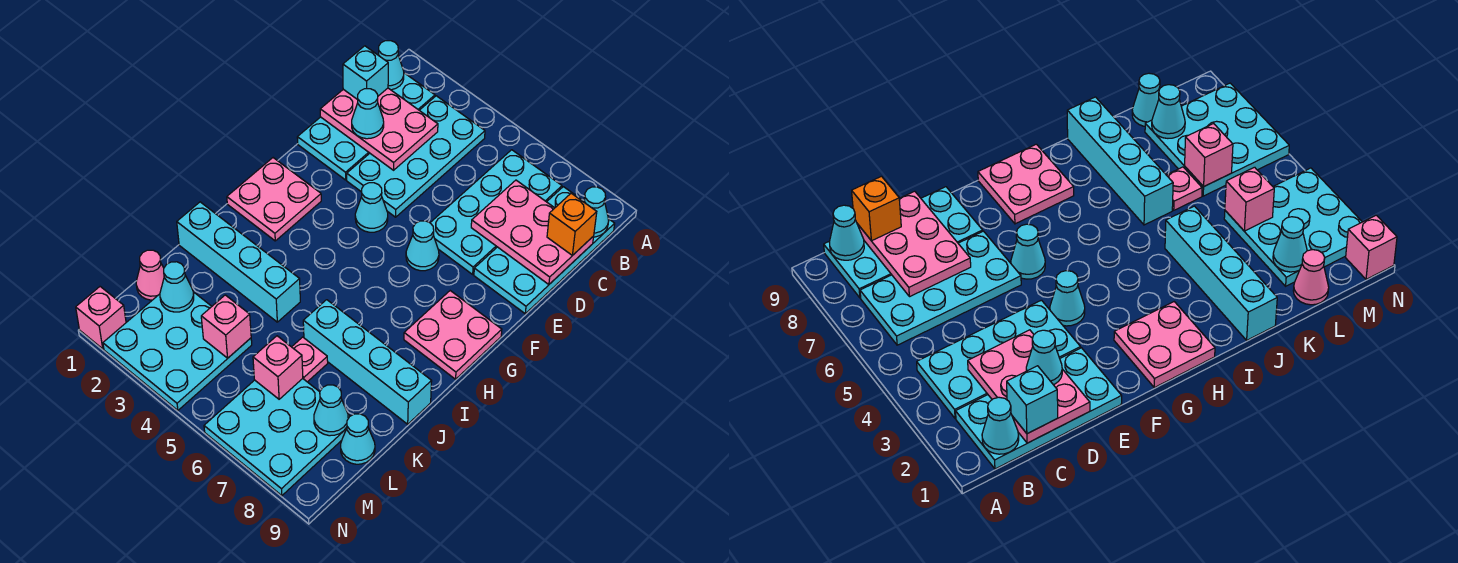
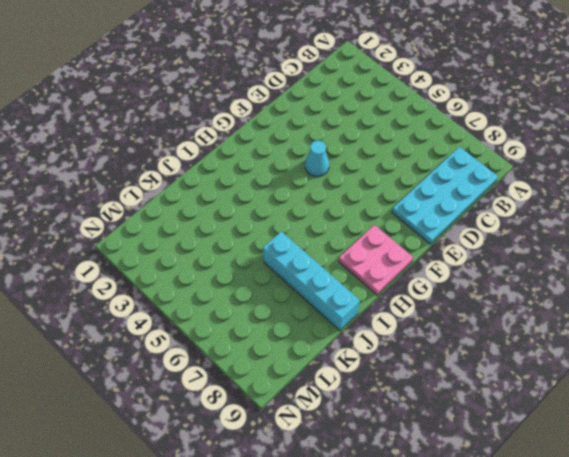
none -> cyan plate B1:E2 level 1
none -> cyan plate B3:E4 level 1
none -> cyan plate B6:E7 level 1

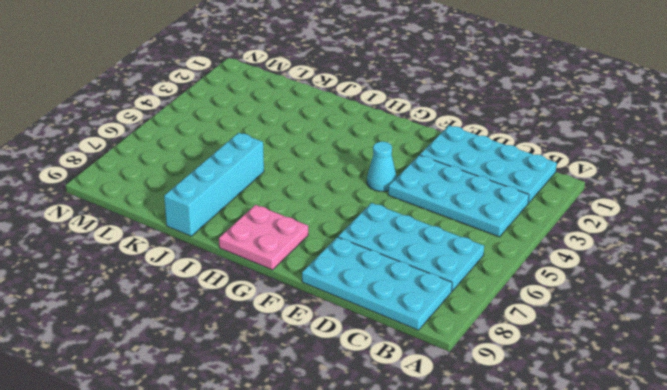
none -> cyan cone F6 level 1
none -> pink plate G1:H2 level 1
none -> cyan brick J1:J4 level 1

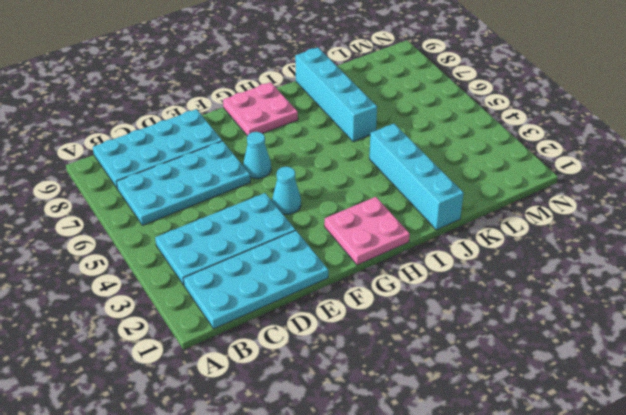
none -> pink plate K6 level 1
none -> pink cone L1 level 1
none -> cyan plate L2:N4 level 1

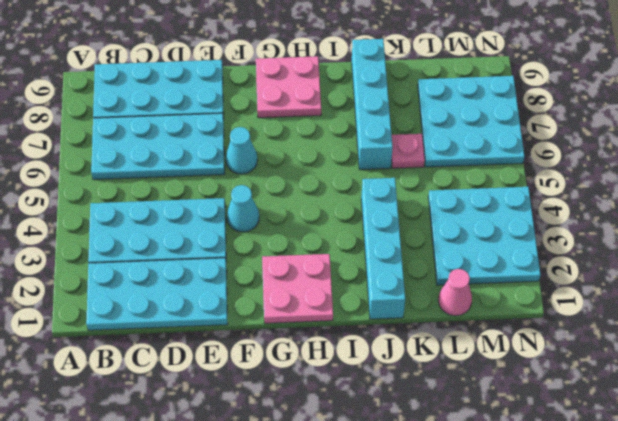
none -> cyan cone L9 level 1
none -> pink brick N1 level 1
none -> cyan cone B1 level 2

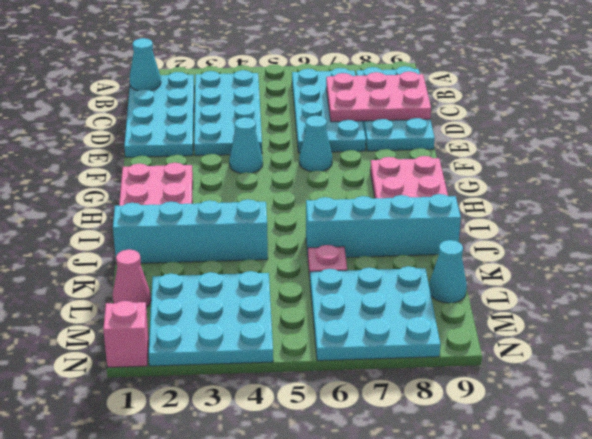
none -> cyan cone B9 level 2
none -> pink plate C1:D3 level 2
none -> cyan cone L2 level 2

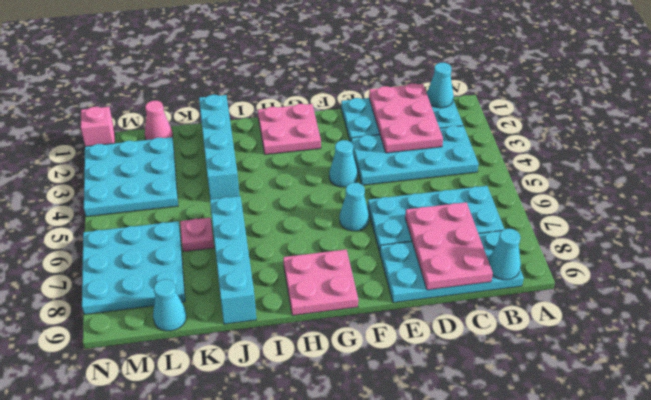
none -> cyan cone L2 level 2
none -> pink brick L4 level 2
none -> pink brick L6 level 2

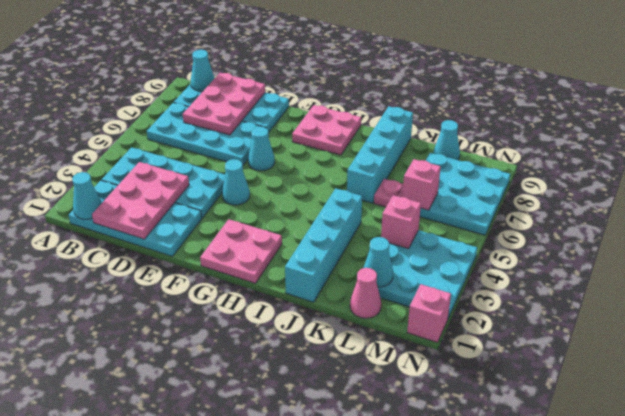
none -> cyan cone L8 level 2
none -> cyan brick C1 level 3
none -> orange brick C9 level 3

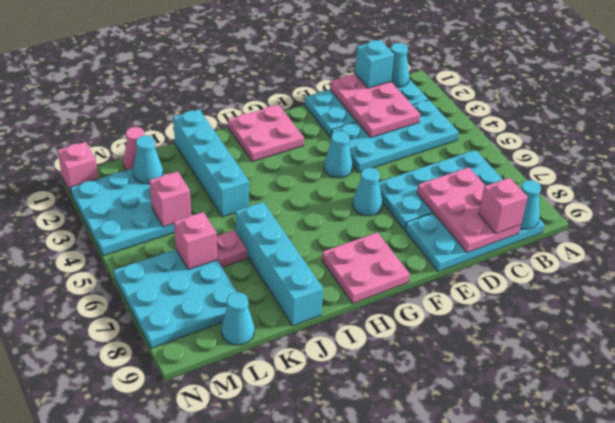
pink brick C9 level 3 -> orange brick C9 level 3
none -> cyan cone L8 level 2
none -> cyan cone D2 level 3

